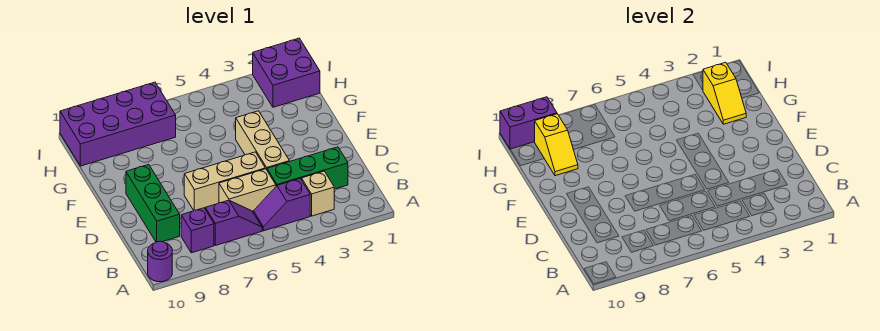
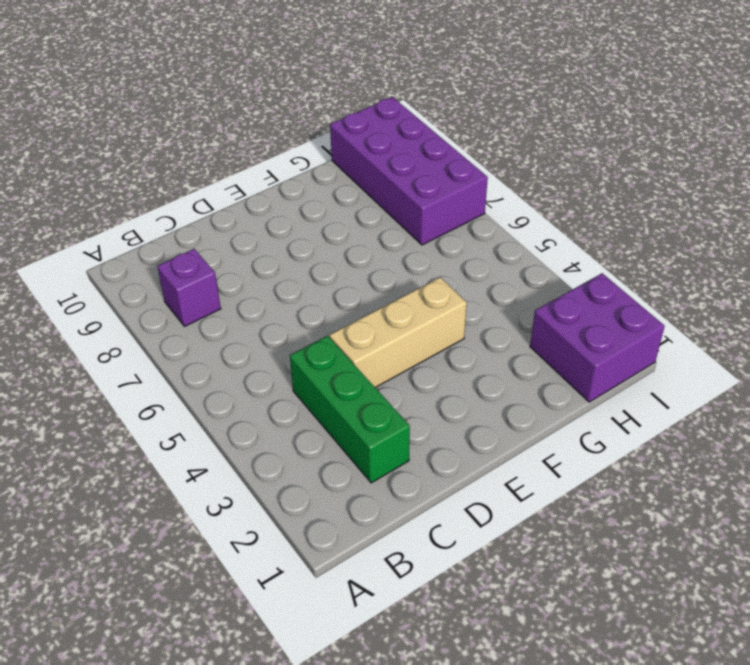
none -> purple round brick A10 level 1
none -> tan brick B3 level 1
none -> purple slope B4:B5 level 1 top 4

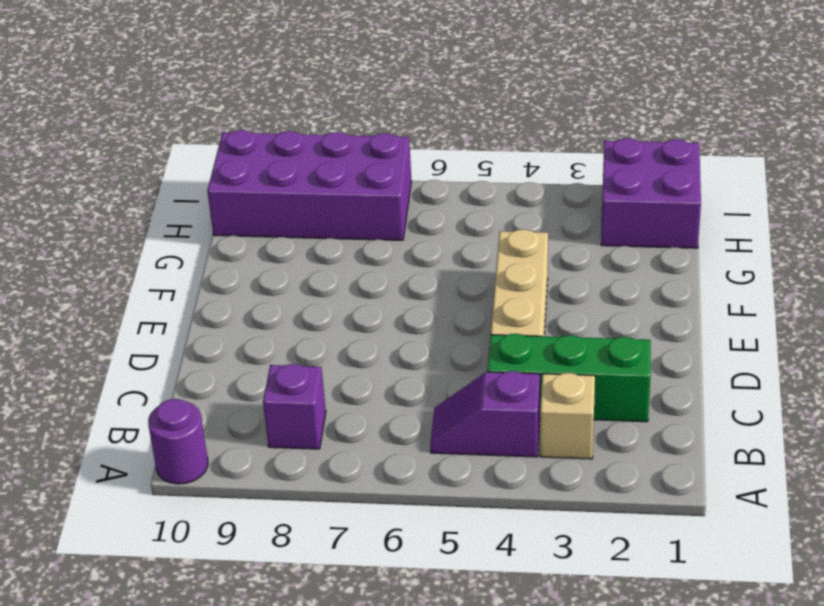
none -> purple slope B6:B7 level 1 top 7
none -> tan brick C5:C6 level 1
none -> green brick C9:E9 level 1

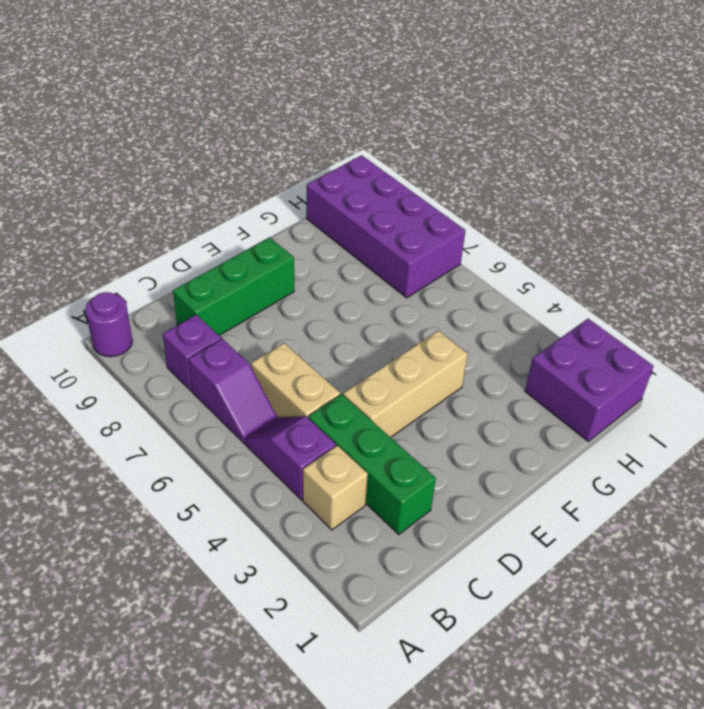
none -> tan brick D5:D7 level 1
none -> yellow slope G2:H2 level 2 top H
none -> yellow slope G9:H9 level 2 top H

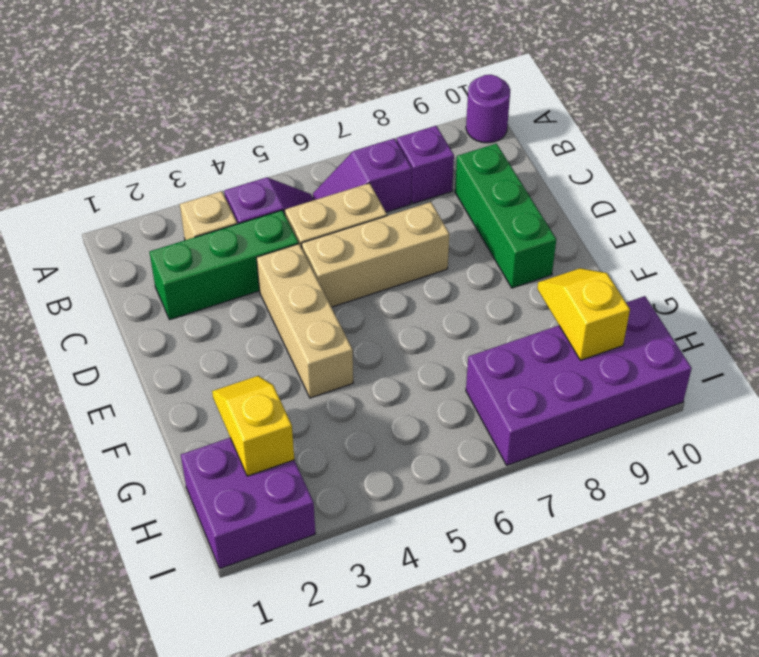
none -> purple brick I9:I10 level 2

